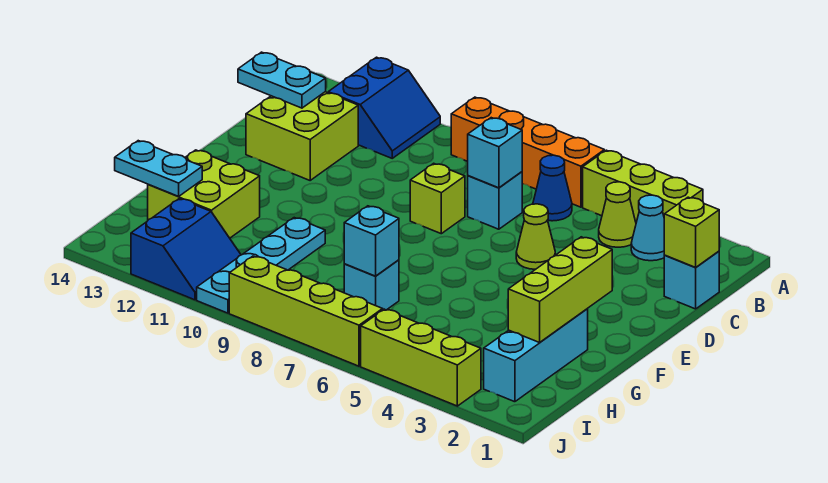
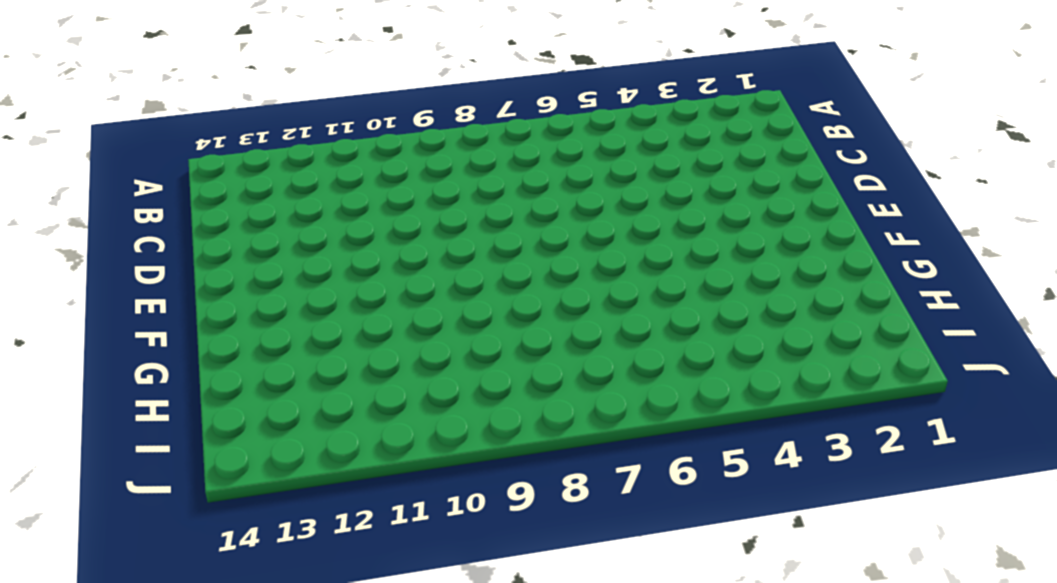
none -> lime brick A3:A5 level 1
none -> orange brick A6:A9 level 1
none -> blue slope A11:B12 level 1 top 12

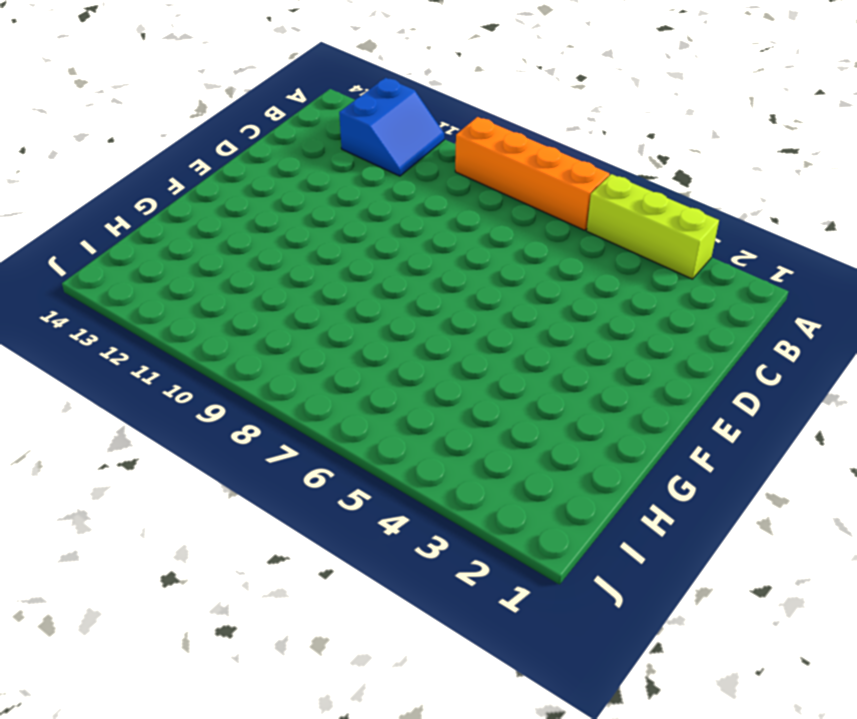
none -> cyan cone B3 level 1
none -> lime cone B4 level 1
none -> blue cone B6 level 1

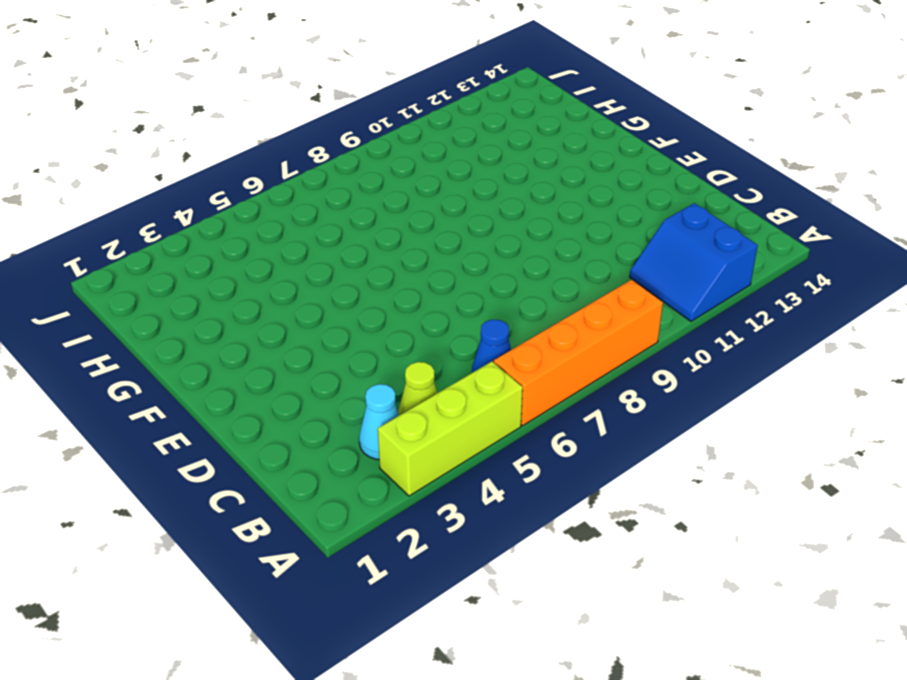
none -> cyan brick C1 level 1
none -> cyan brick C7 level 1
none -> lime brick C12:D13 level 1

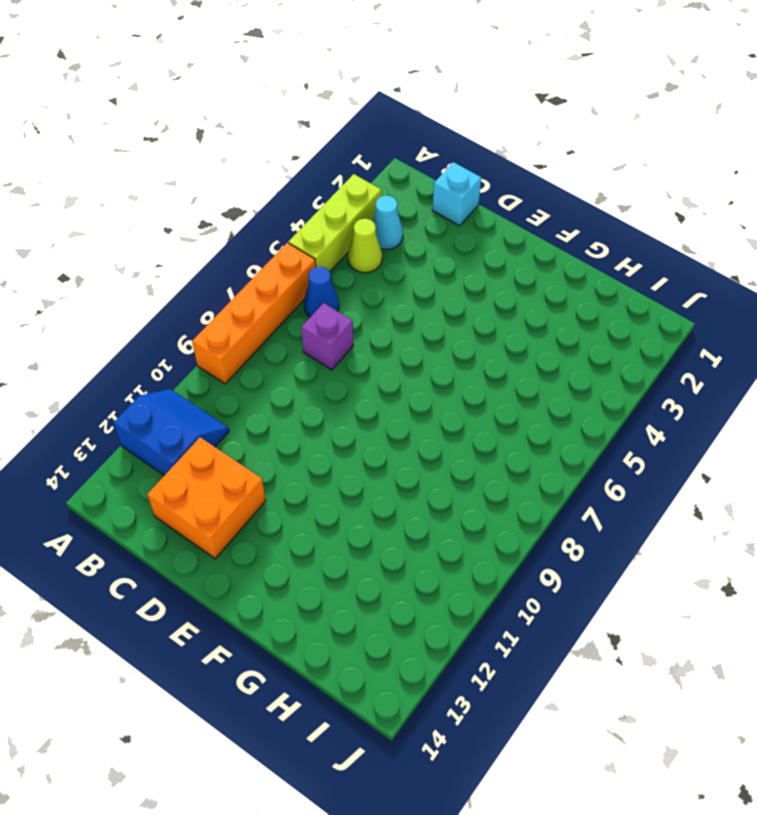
purple brick C7 level 1 -> cyan brick C7 level 1
orange brick C12:D13 level 1 -> lime brick C12:D13 level 1
none -> lime cone D5 level 1
none -> lime brick D8 level 1
none -> cyan brick G2:I2 level 1

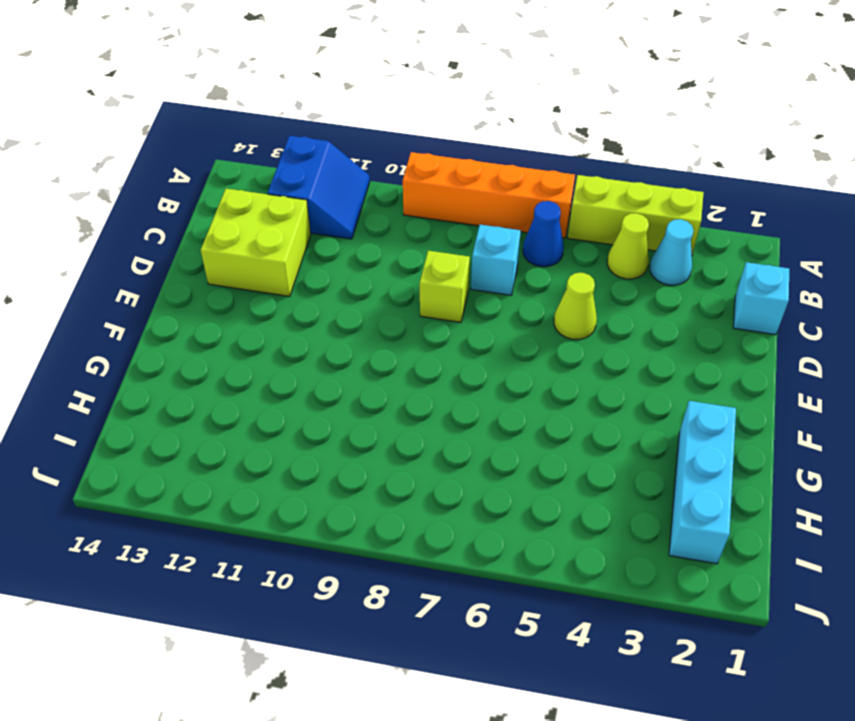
none -> cyan plate G10:J10 level 1
none -> lime brick G12:H13 level 1
none -> cyan brick H7 level 1

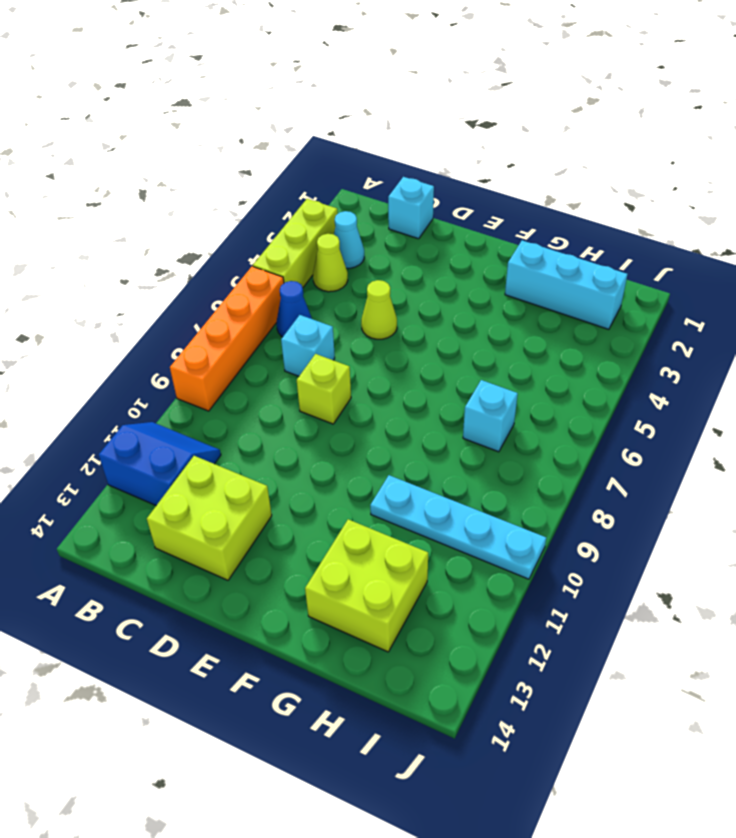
none -> blue slope I11:J12 level 1 top 12
none -> lime brick J3:J5 level 1
none -> lime brick J6:J9 level 1

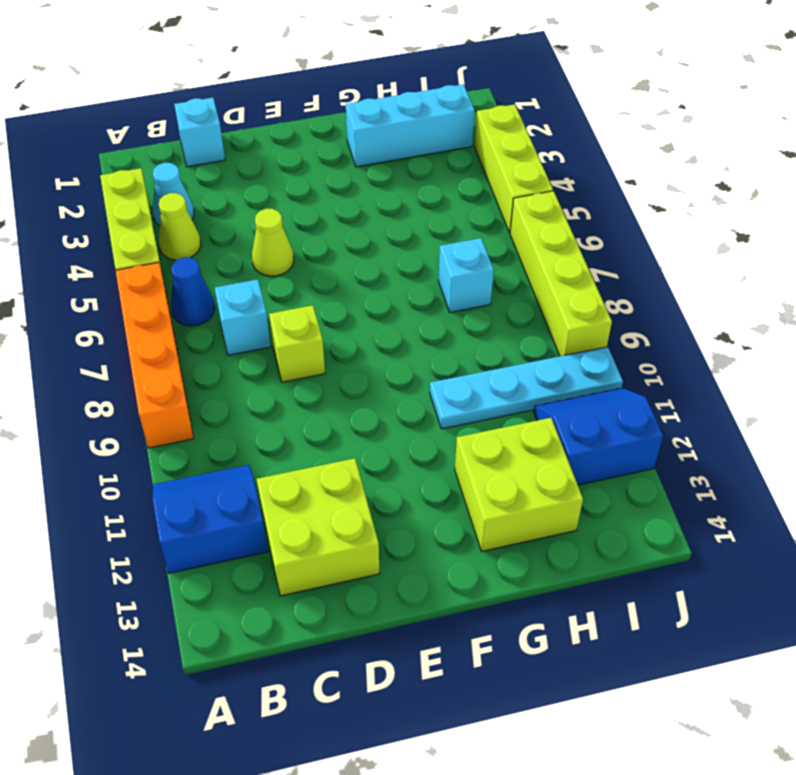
none -> lime brick C1 level 2
none -> cyan brick C7 level 2
none -> cyan plate C13:C14 level 2

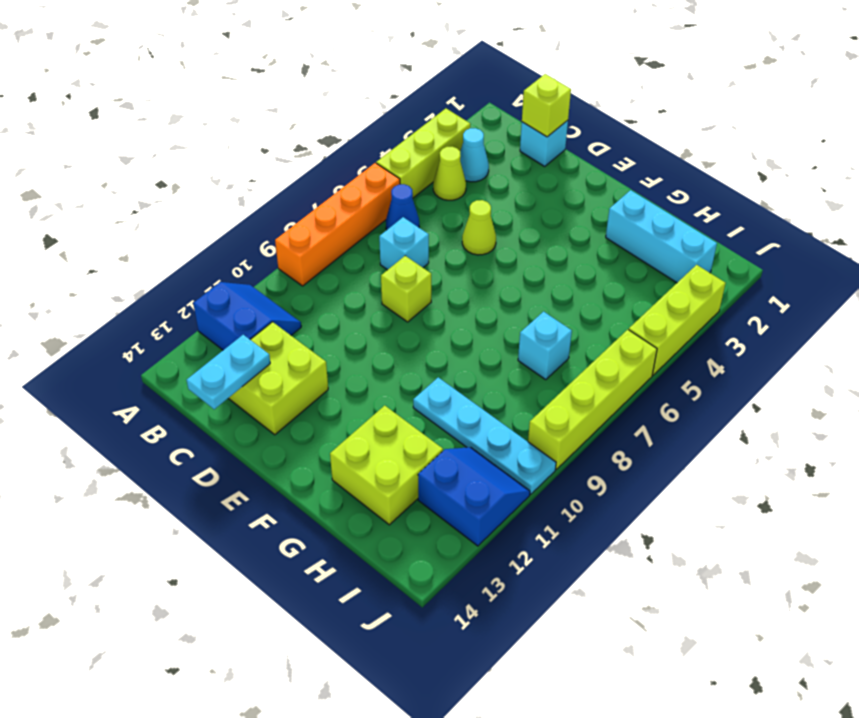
none -> cyan brick C7 level 2
none -> lime brick F2:H2 level 2
none -> cyan brick H7 level 2

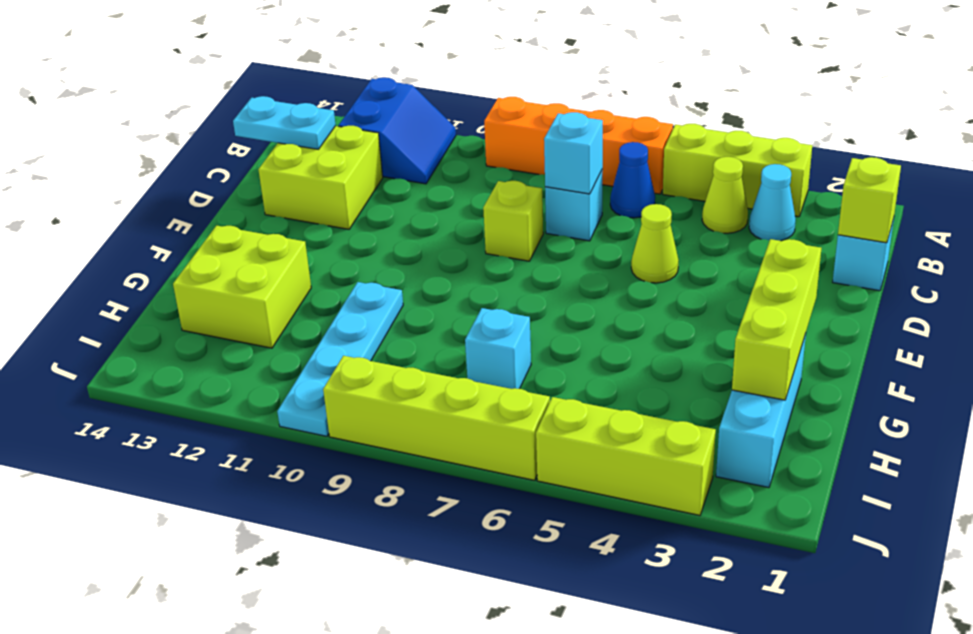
none -> blue slope I11:J12 level 1 top 12
none -> cyan brick H7 level 2
none -> cyan plate H13:H14 level 2

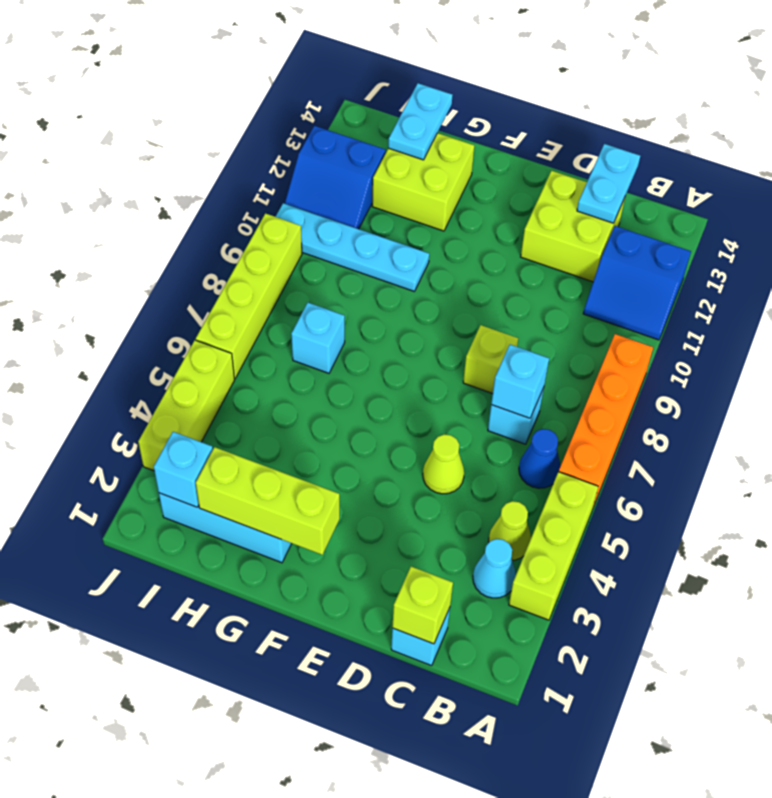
cyan brick I2 level 2 -> cyan brick H7 level 2

